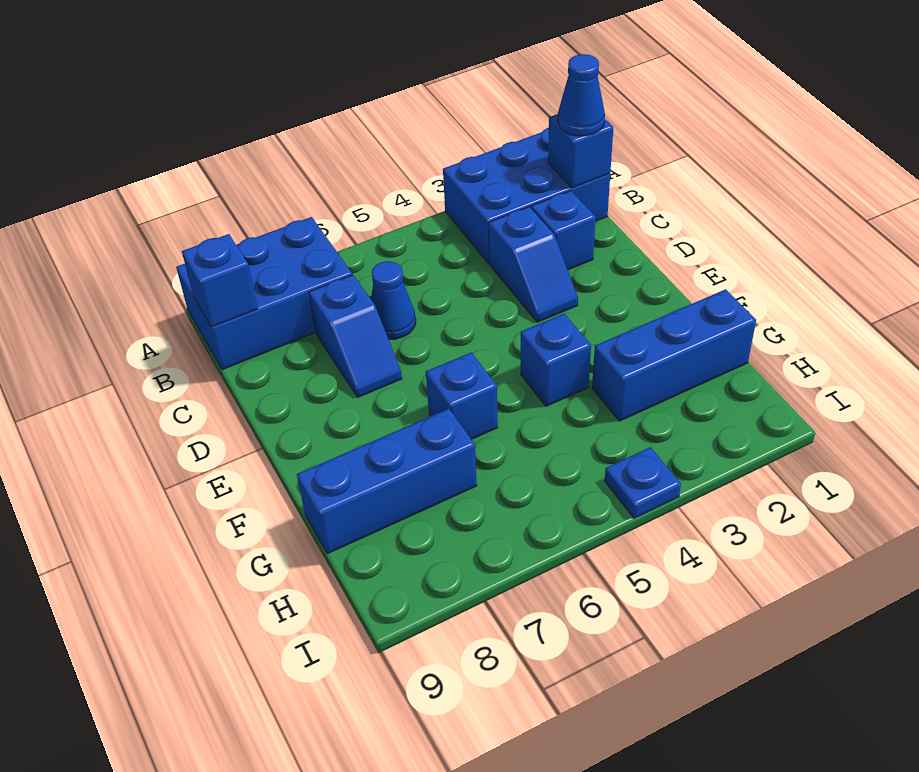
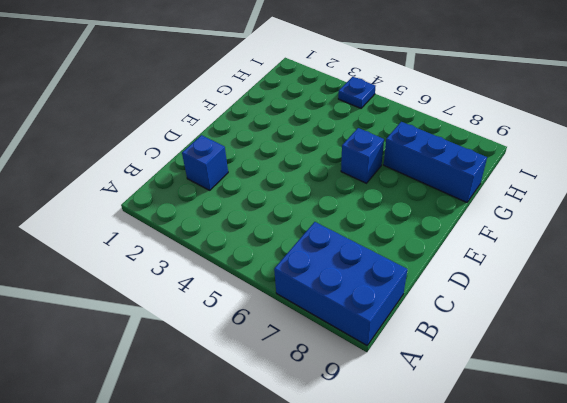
none -> blue brick A1:B3 level 1
none -> blue slope C3:D3 level 1 top C
none -> blue cone C6 level 1

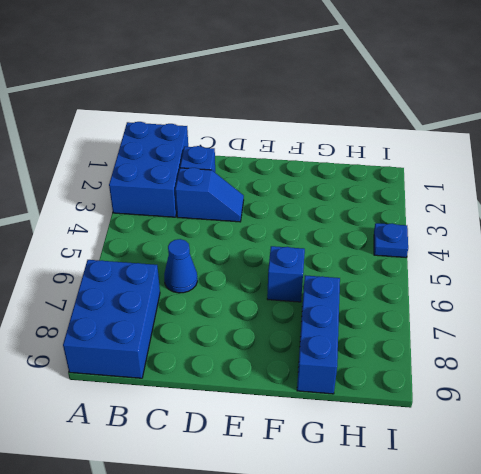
none -> blue slope C7:D7 level 1 top C
none -> blue brick F4 level 1
none -> blue brick G1:G3 level 1

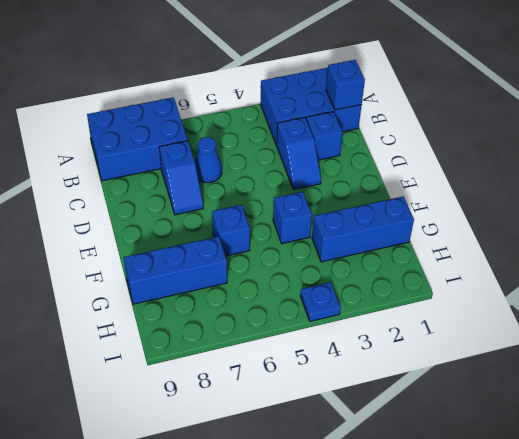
none -> blue brick B9 level 2
none -> blue cone B1 level 3

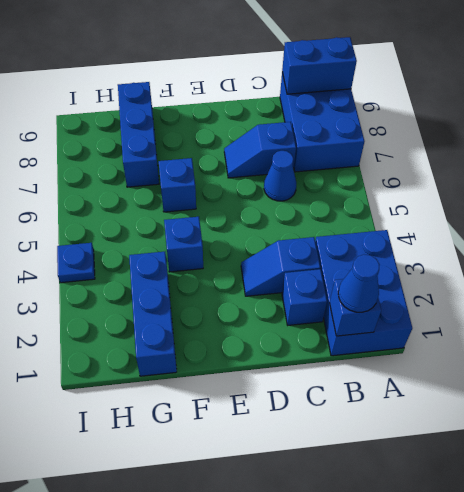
blue brick A9:B9 level 2 -> blue brick B9 level 2

